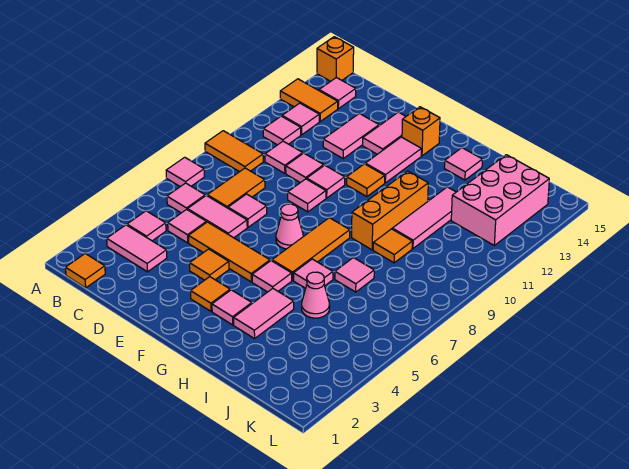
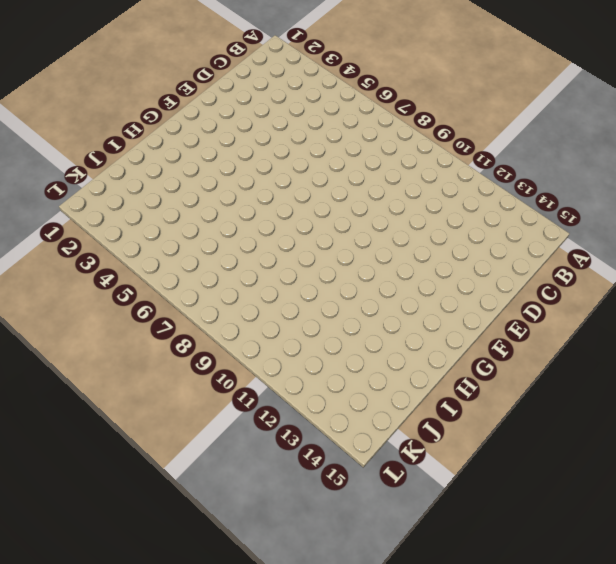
none -> pink tile A7 level 1
none -> orange tile A9:B9 level 1
none -> orange tile A13:B13 level 1
none -> orange brick A15 level 1

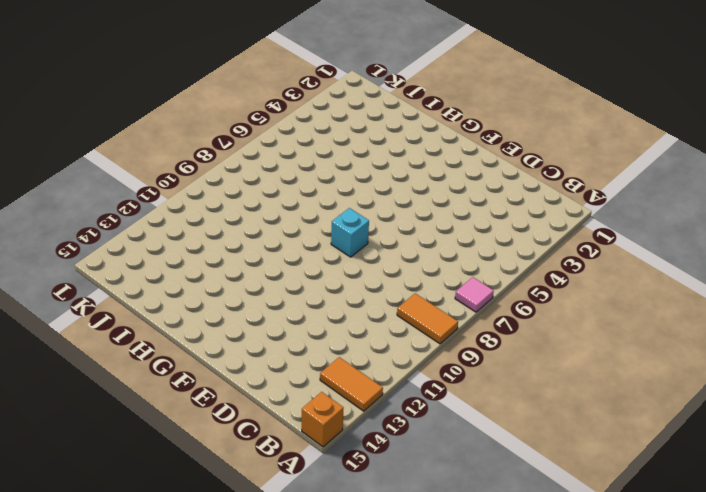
cyan brick F8 level 1 -> none
none -> orange tile B1 level 1
none -> pink tile B3:C3 level 1
none -> pink tile B4 level 1
none -> pink tile B6 level 1

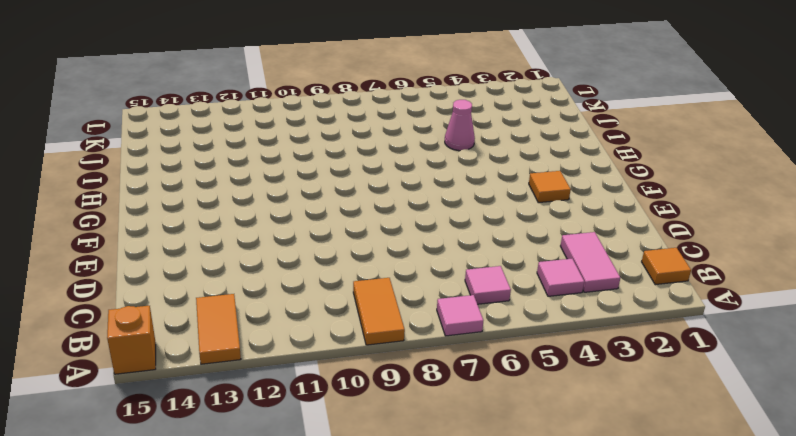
none -> pink tile B11 level 1
none -> pink tile B12 level 1
none -> pink tile B14 level 1
none -> pink tile C5 level 1

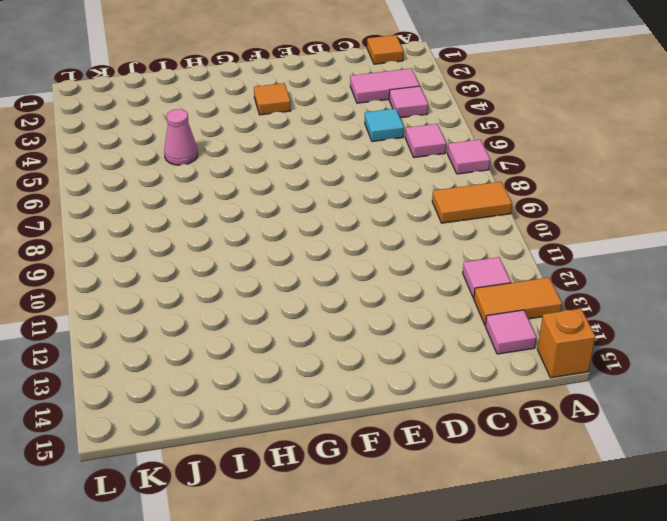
cyan tile C5 level 1 -> pink tile C5 level 1
none -> pink tile B11 level 1
none -> pink tile C6:D6 level 1
none -> orange tile C7:C8 level 1
none -> pink tile C10 level 1

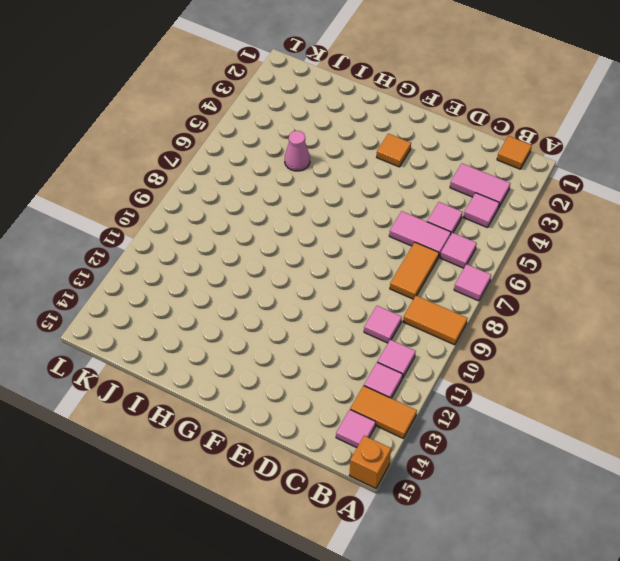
none -> orange tile D5:F5 level 1
none -> pink tile D7 level 1
none -> pink tile D10 level 1
none -> pink tile D12:D13 level 1

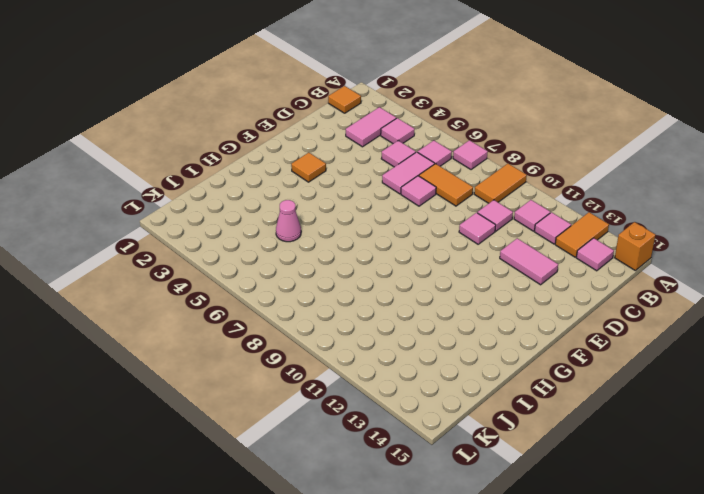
none -> orange tile D5:F5 level 1
none -> orange tile E4 level 1
none -> pink tile E9 level 1
none -> pink tile E10 level 1

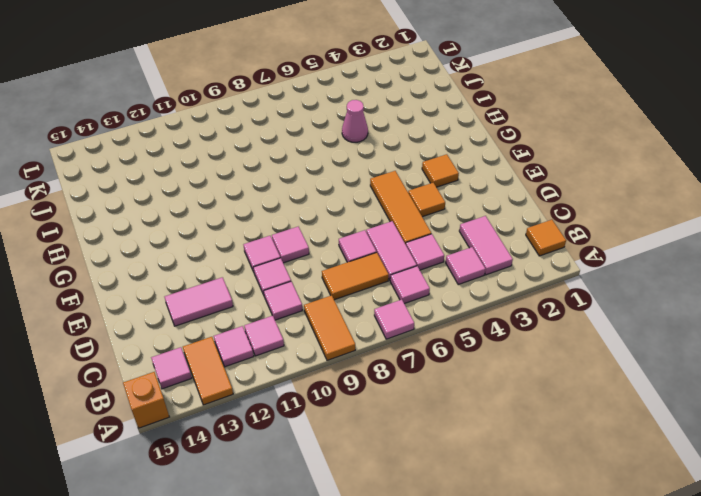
none -> pink tile E13:E14 level 1
none -> pink cone F7 level 1
none -> orange tile F11 level 1
none -> pink tile F12:F13 level 1

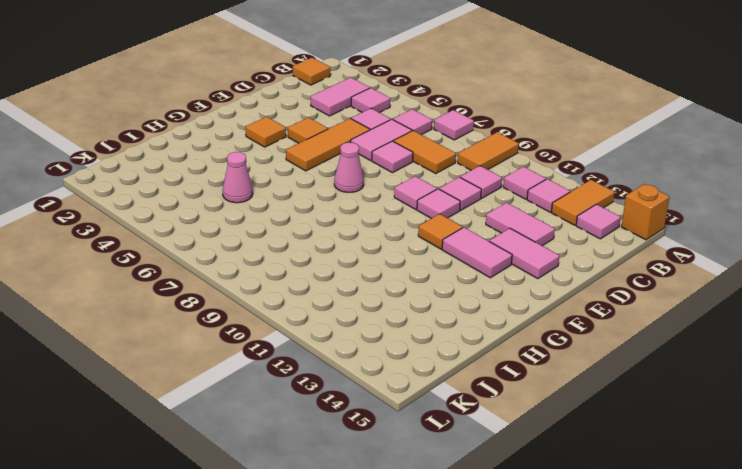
none -> orange brick F14 level 1
none -> pink tile G3 level 1
none -> pink tile G5 level 1
none -> orange tile G6:G8 level 1

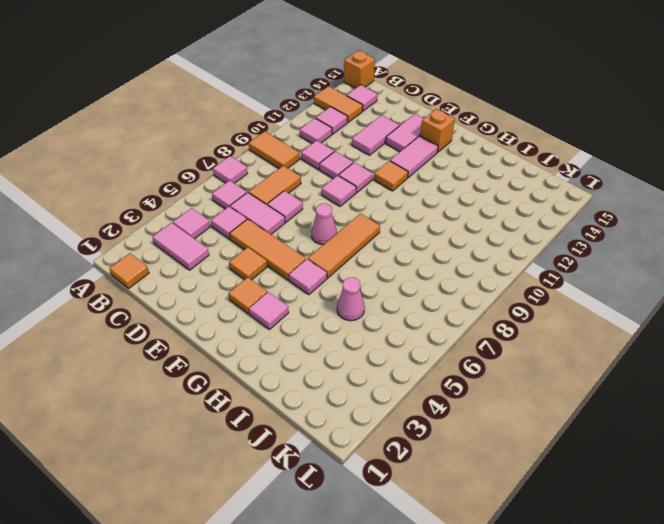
none -> pink tile H3:H4 level 1
none -> pink tile H6 level 1
none -> orange brick H9:H11 level 1
none -> pink tile H14 level 1

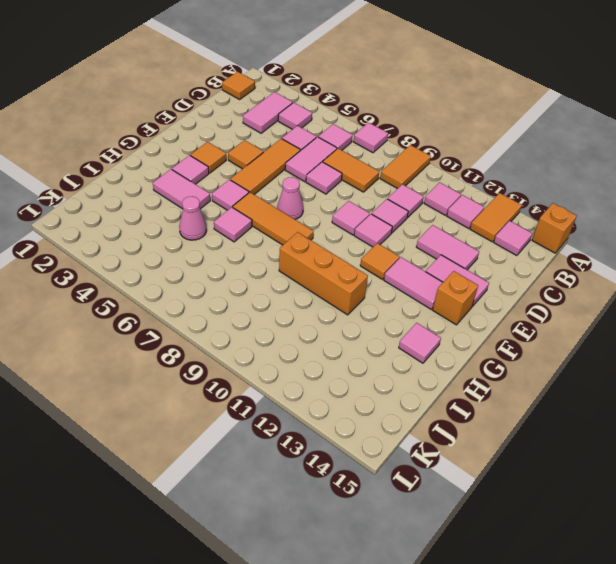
none -> pink tile I7 level 1
none -> orange tile I9 level 1
none -> pink tile I10:I12 level 1
none -> pink brick J12:K14 level 1

